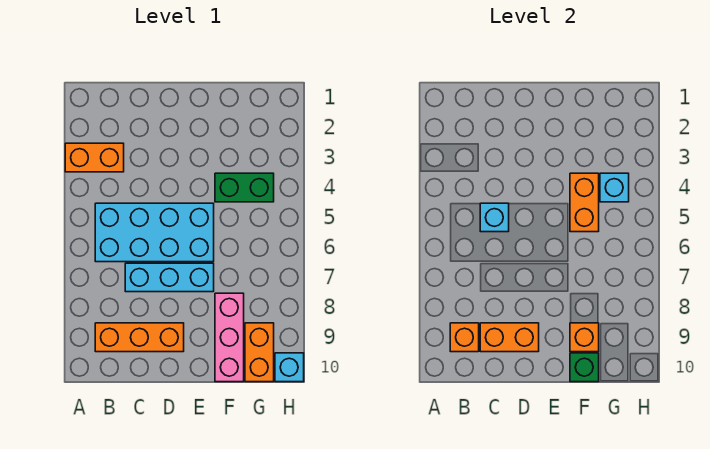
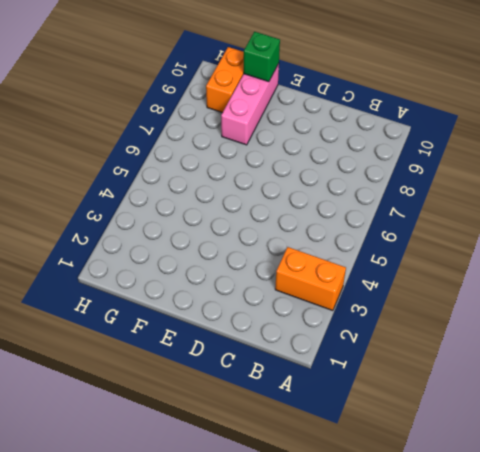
none -> cyan brick B5:E6 level 1
none -> orange brick B9:D9 level 1
none -> cyan brick C7:E7 level 1

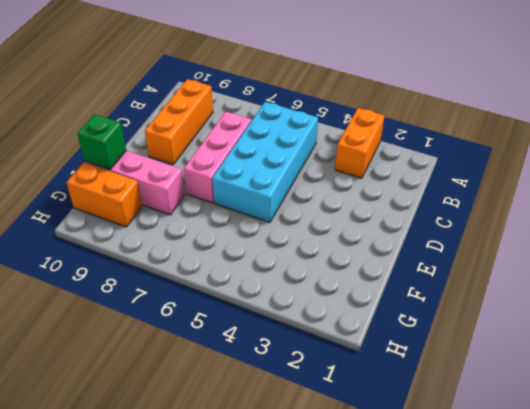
pink brick C7:E7 level 1 -> cyan brick C7:E7 level 1
none -> green brick F4:G4 level 1
none -> cyan brick H10 level 1
none -> orange brick B9 level 2

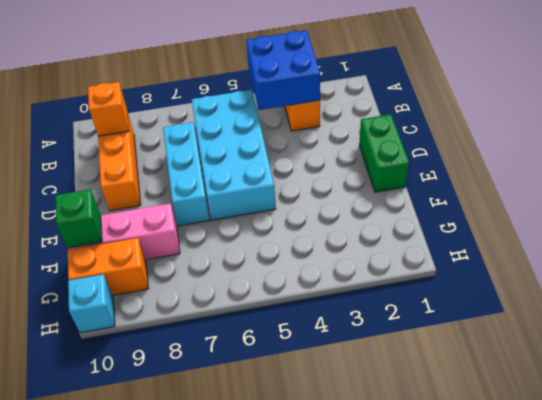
blue brick A3:B4 level 2 -> none
green brick D1:E1 level 1 -> green brick F4:G4 level 1
none -> cyan brick C5 level 2
none -> orange brick C9:D9 level 2
none -> orange brick F4:F5 level 2

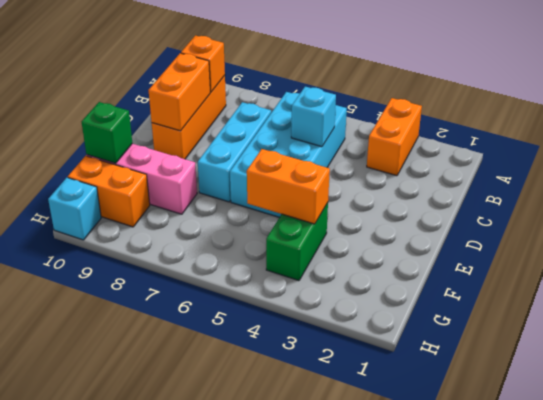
none -> orange brick F9 level 2
none -> cyan brick G4 level 2

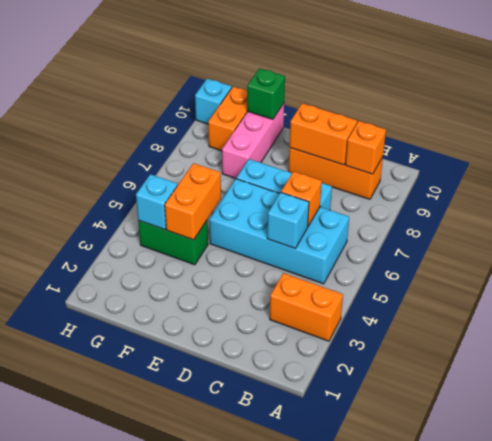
orange brick C6 level 2 -> orange brick F9 level 2

